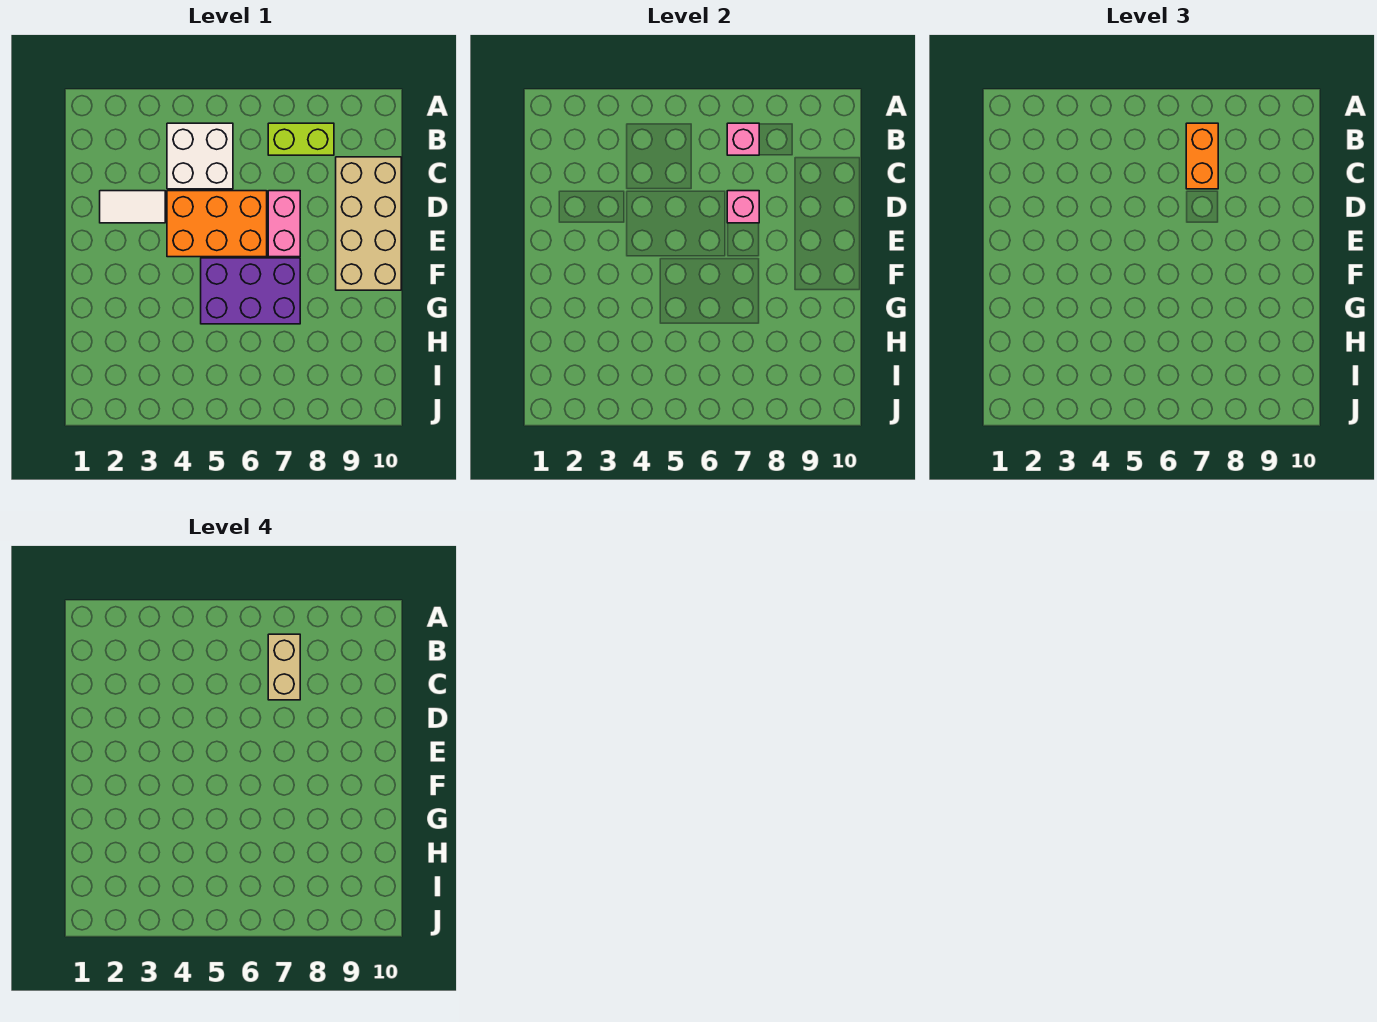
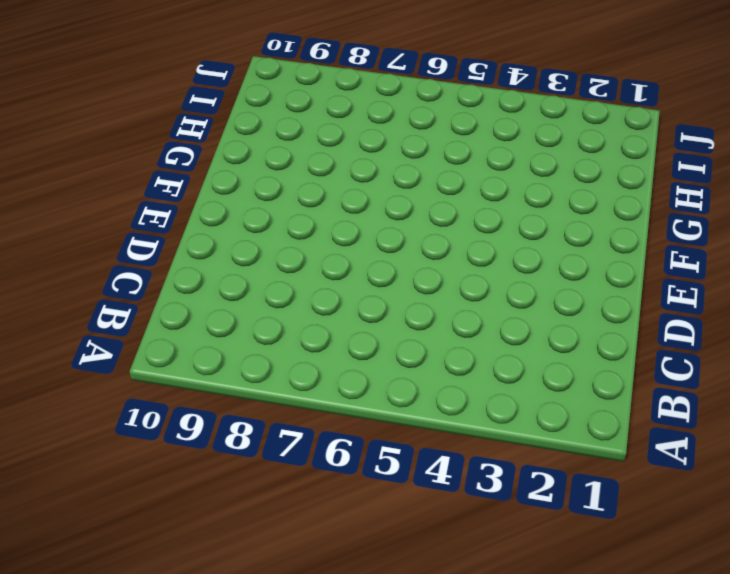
none -> white brick B4:C5 level 1
none -> lime brick B7:B8 level 1

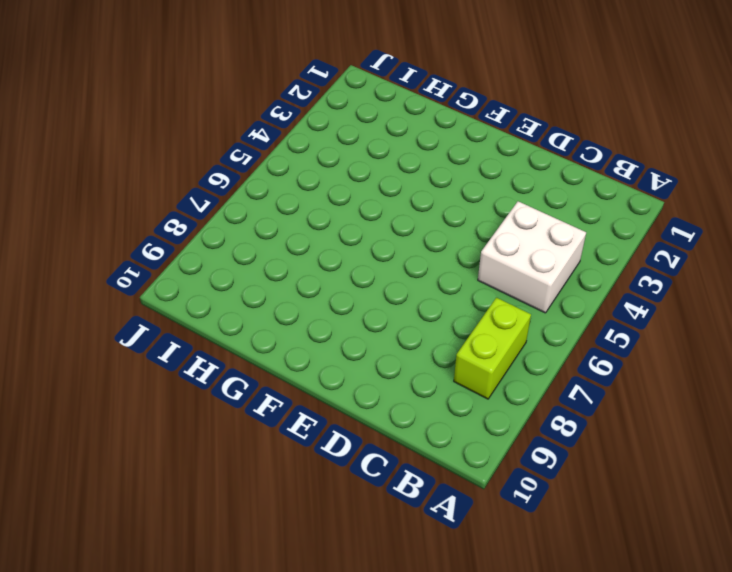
none -> tan brick C9:F10 level 1
none -> white tile D2:D3 level 1

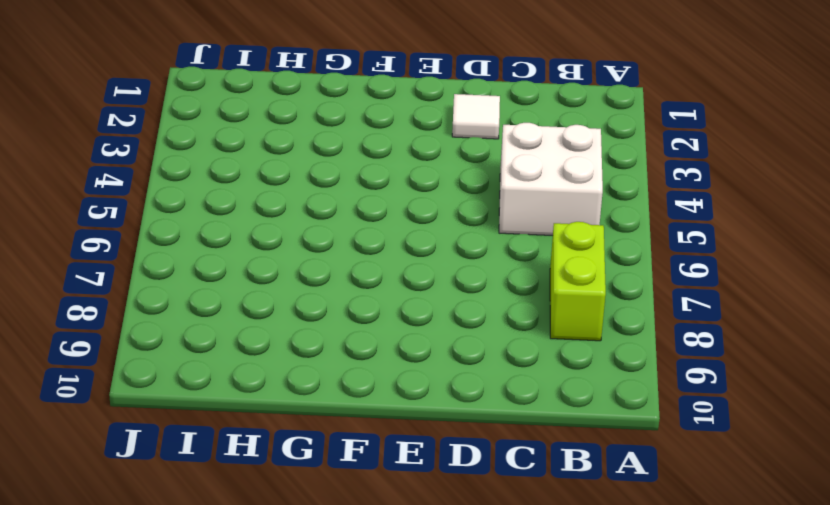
white tile D2 level 1 -> white tile D2:D3 level 1
none -> tan brick C9:F10 level 1
none -> orange brick D4:E6 level 1

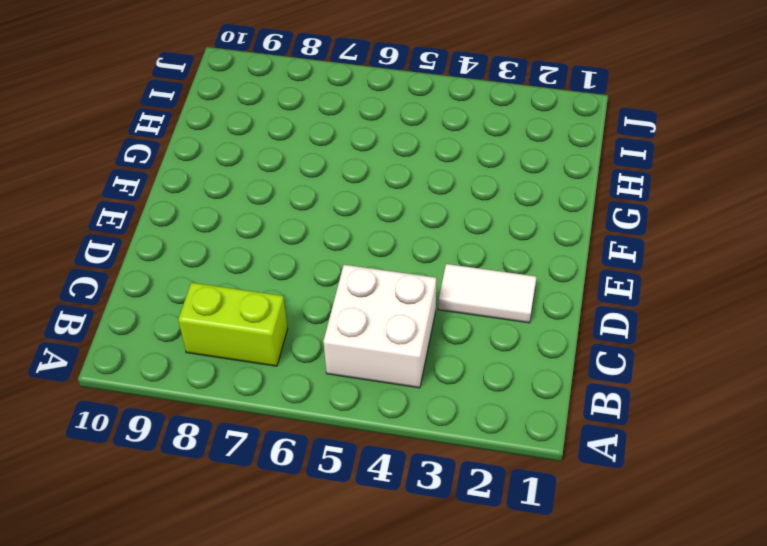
none -> tan brick C9:F10 level 1
none -> orange brick D4:E6 level 1

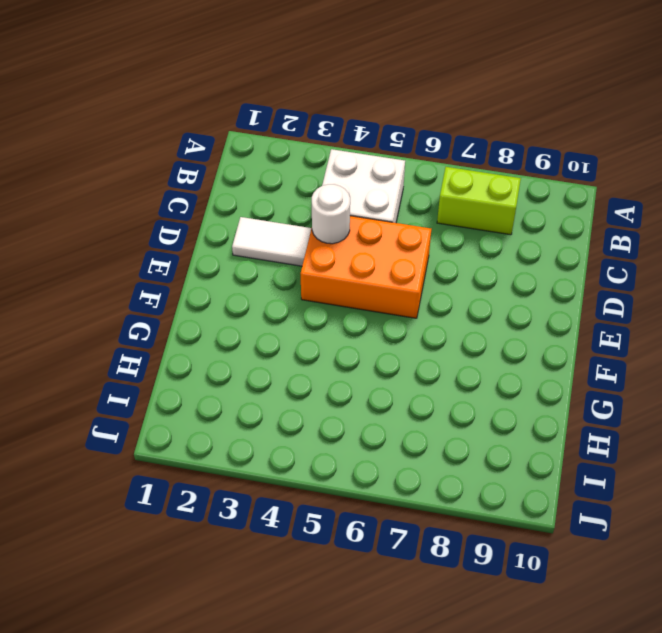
white round brick D4 level 2 -> none
none -> tan brick C9:F10 level 1
none -> pink brick D7:E7 level 1

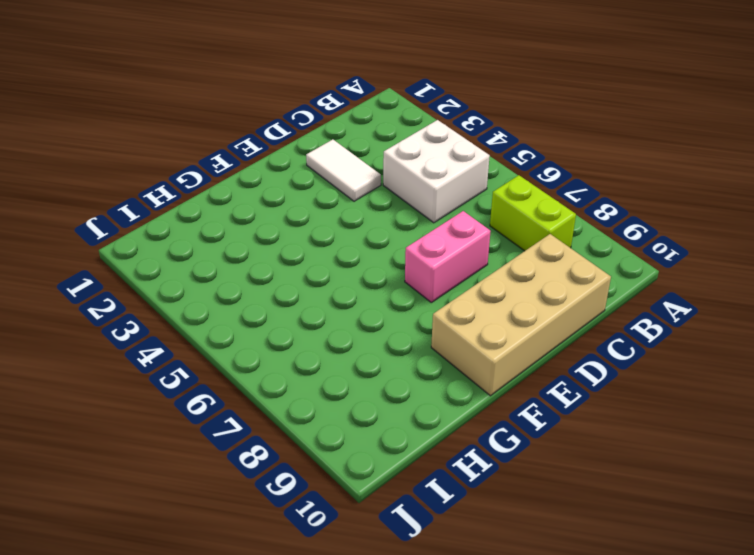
none -> orange brick D4:E6 level 1
none -> purple brick F5:G7 level 1

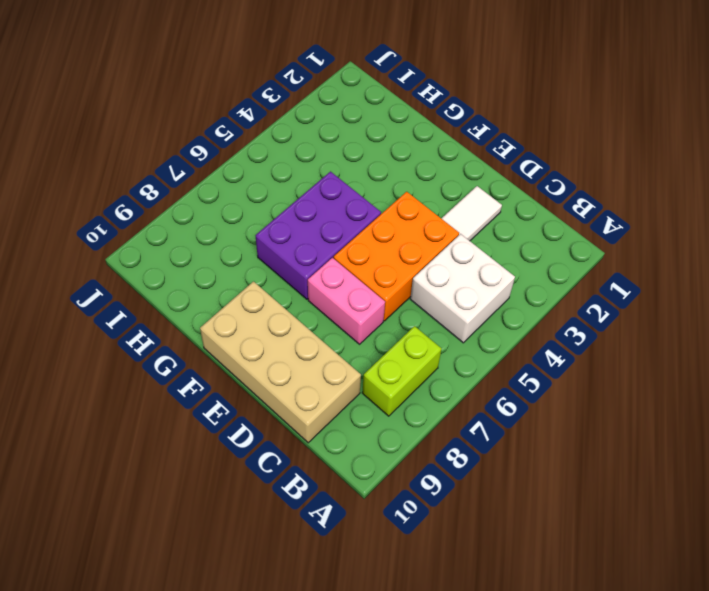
none -> pink brick B7 level 2
none -> pink brick D7 level 2

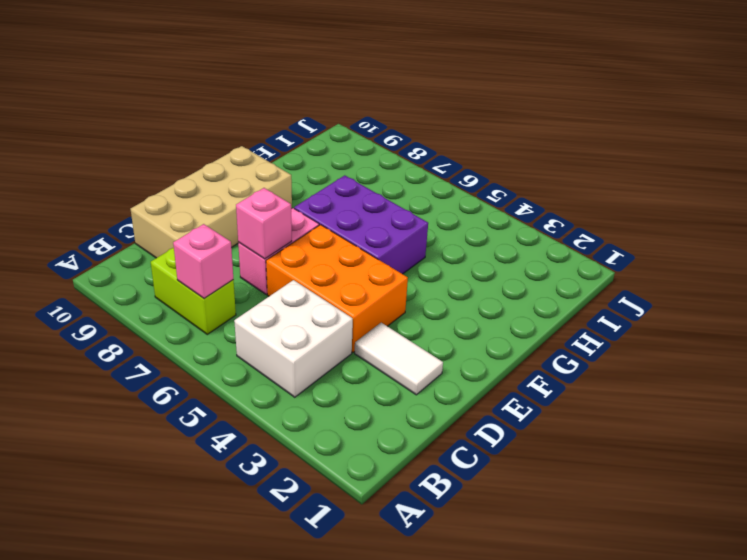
none -> orange brick B7:C7 level 3
none -> tan brick B7:C7 level 4

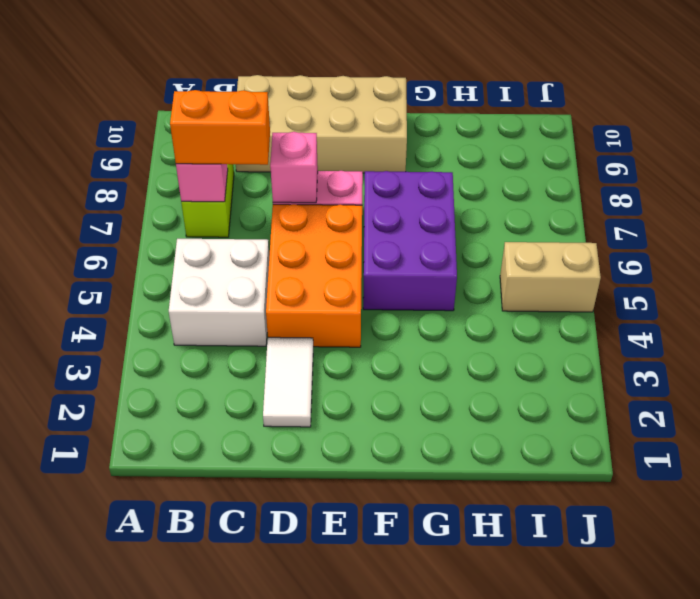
tan brick I5:J5 level 1 -> tan brick B7:C7 level 4

